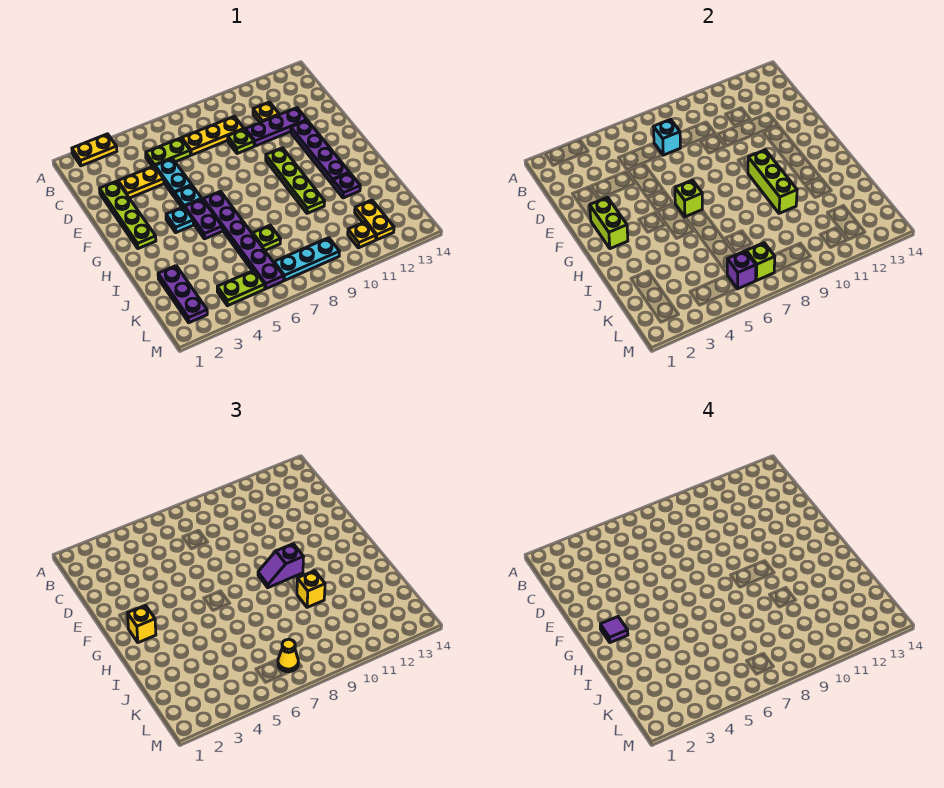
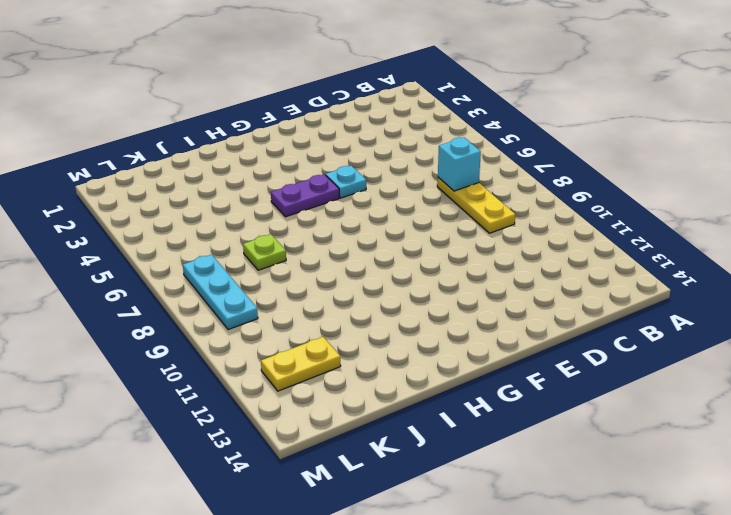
none -> yellow plate A2:A3 level 1
none -> lime plate C5:C6 level 1
none -> yellow plate C11 level 1
none -> lime plate D2:G2 level 1

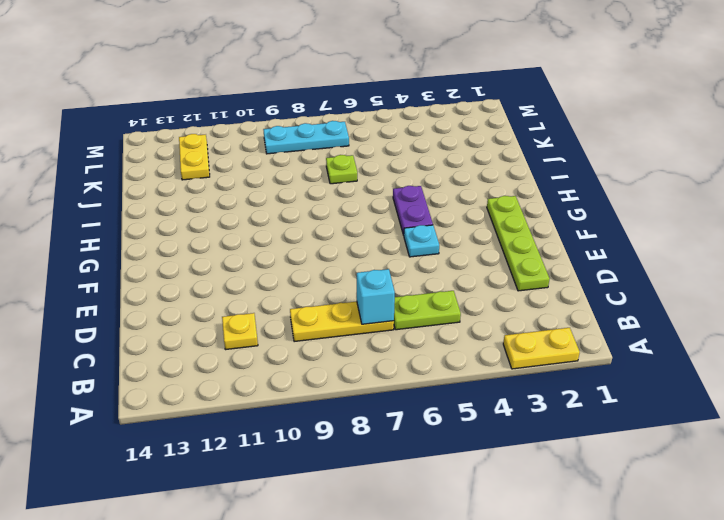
none -> yellow plate D3:D4 level 1
none -> cyan plate D5:E5 level 1
none -> lime plate D9 level 1
none -> purple plate D10:D12 level 1

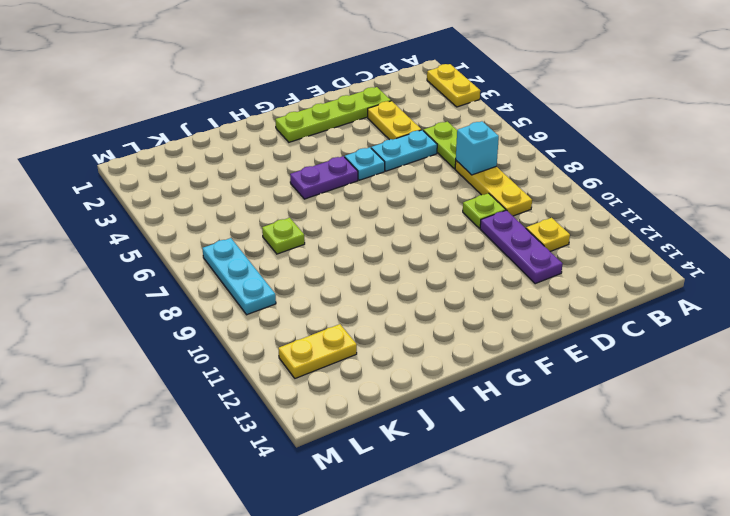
none -> purple plate E12:H12 level 1
none -> lime plate F10:I10 level 1
none -> cyan plate G4 level 1
none -> purple plate G6:L6 level 1

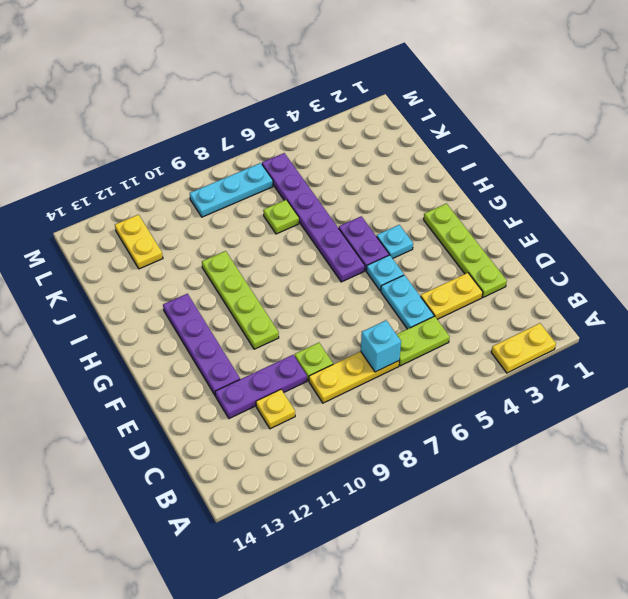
none -> purple plate I12 level 1
none -> purple plate J2:L2 level 1
none -> lime plate L4:L5 level 1
none -> yellow plate L11 level 1

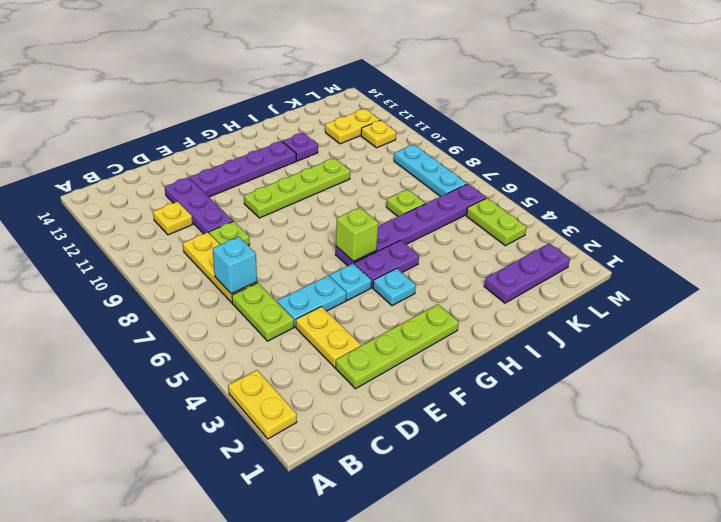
none -> lime brick F2:G2 level 2
none -> lime brick G10:I10 level 2
none -> purple brick L6 level 2
none -> lime brick L7 level 2

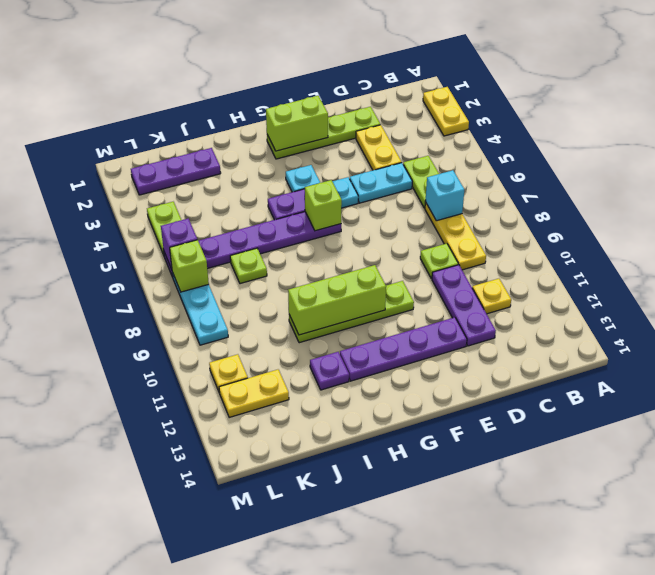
none -> yellow brick G2 level 3
none -> purple slope G9:G10 level 3 top 10
none -> yellow brick I10 level 3
none -> yellow cone L7 level 3

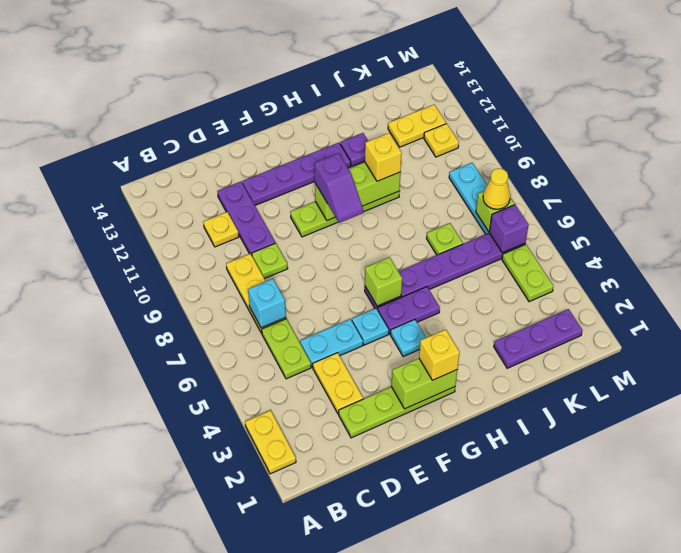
none -> purple tile G2 level 4

